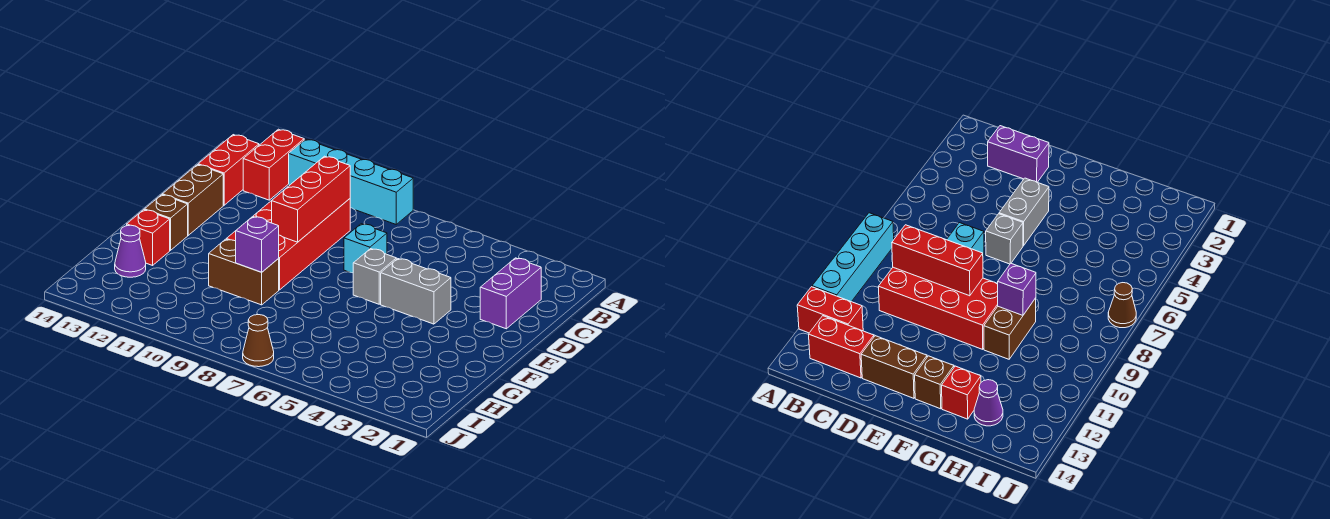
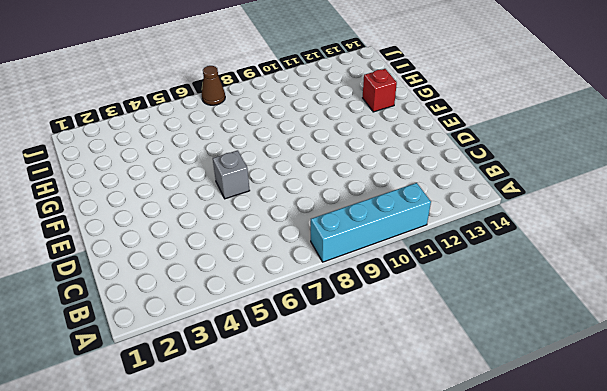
none -> red brick A12:B12 level 1
none -> red brick B13:C13 level 1
none -> purple brick C2:D2 level 1

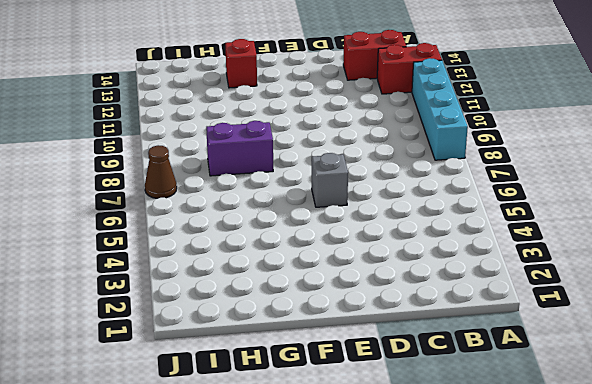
purple brick G8:H8 level 1 -> purple brick C2:D2 level 1
none -> red brick C9:F10 level 1
none -> cyan brick D7 level 1
none -> brown brick D13:E13 level 1

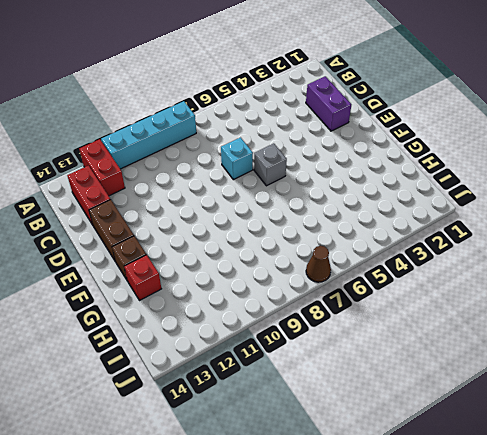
none -> red brick C9:F10 level 1
none -> grey brick E4:E5 level 1
none -> brown brick G9:G10 level 1

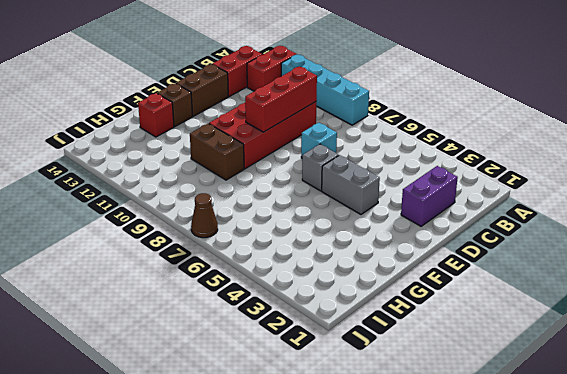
none -> purple cone H13 level 1
none -> purple brick G9 level 2

